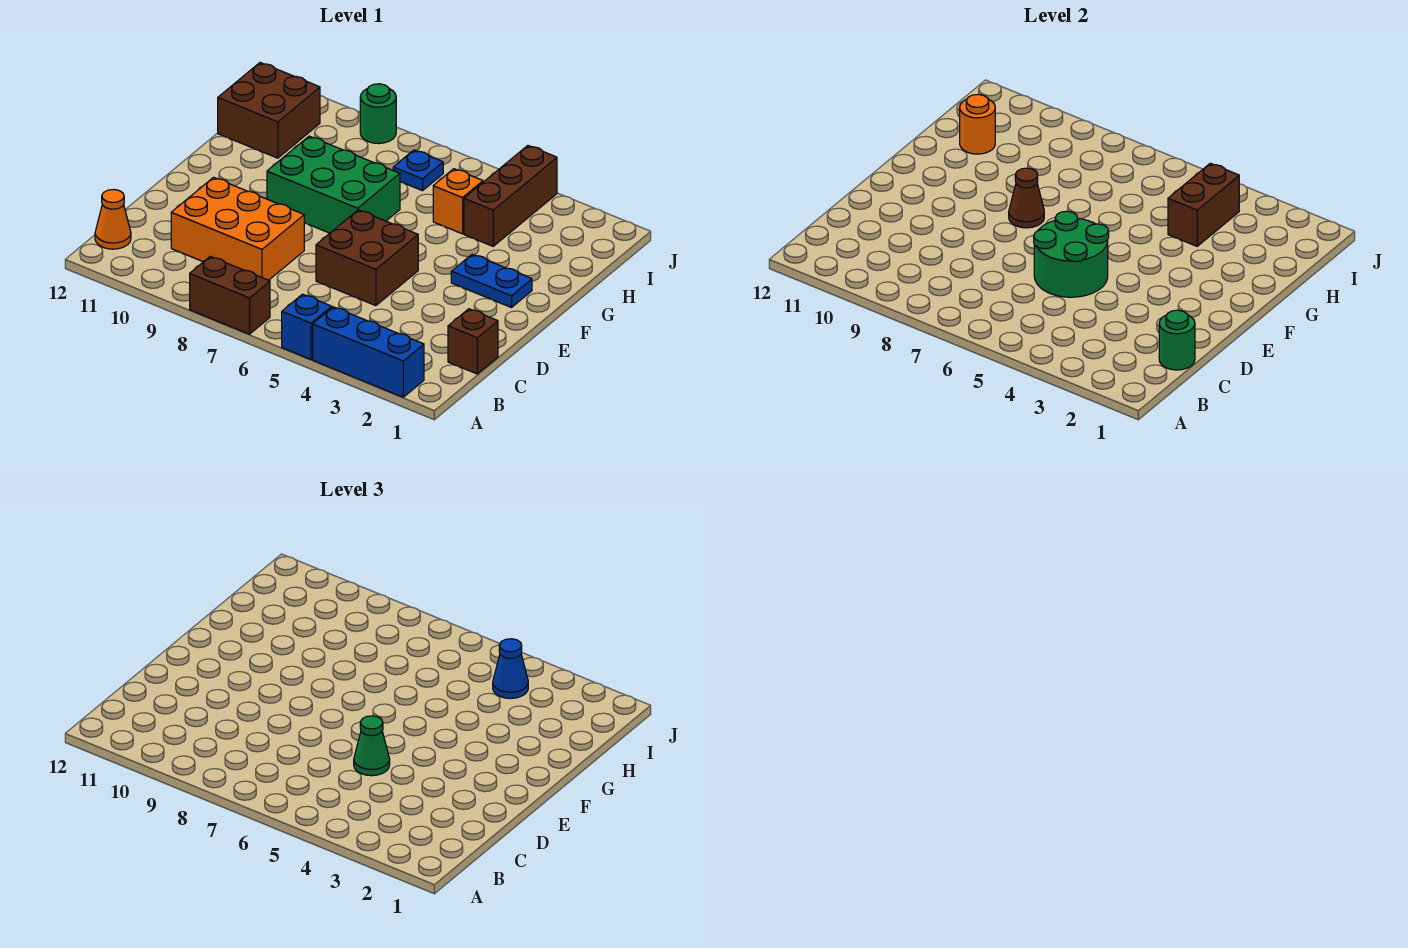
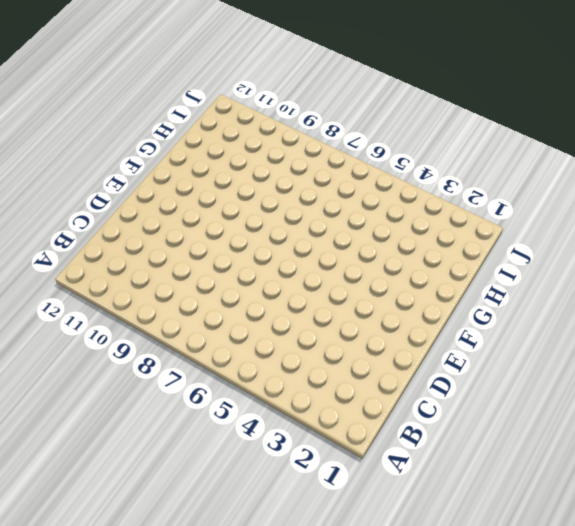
none -> blue brick A2:A4 level 1
none -> blue brick A5 level 1
none -> brown brick A7:A8 level 1

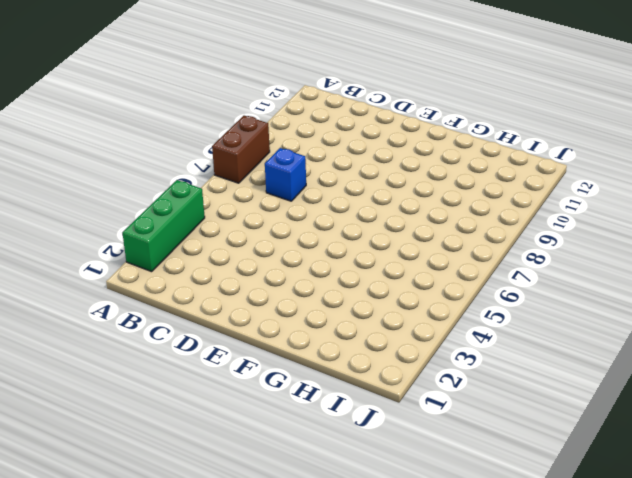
green brick A2:A4 level 1 -> blue brick A2:A4 level 1
blue brick C7 level 1 -> blue brick A5 level 1
none -> orange cone B12 level 1
none -> brown brick C1 level 1
none -> orange brick C8:D10 level 1

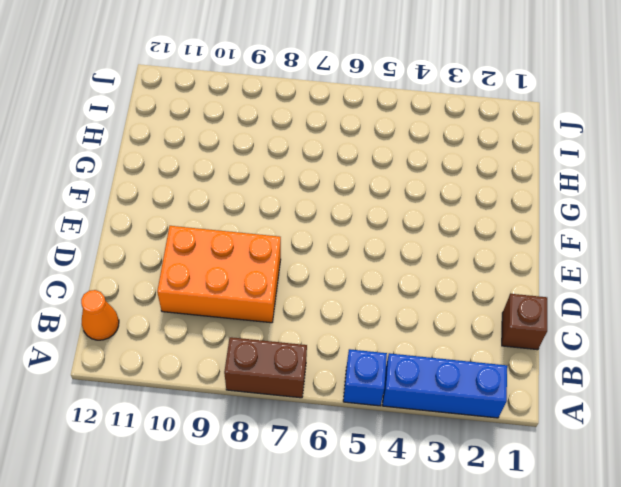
none -> brown brick D5:E6 level 1
none -> blue plate F2:F3 level 1
none -> green brick F7:G9 level 1

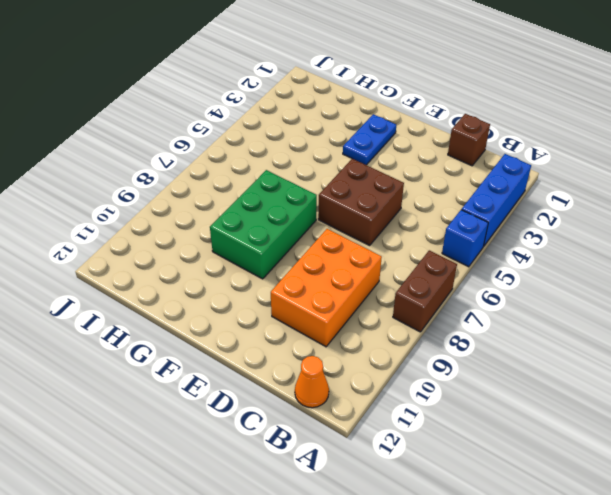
none -> brown brick H4:J4 level 1
none -> orange brick H5 level 1
none -> brown brick H11:I12 level 1

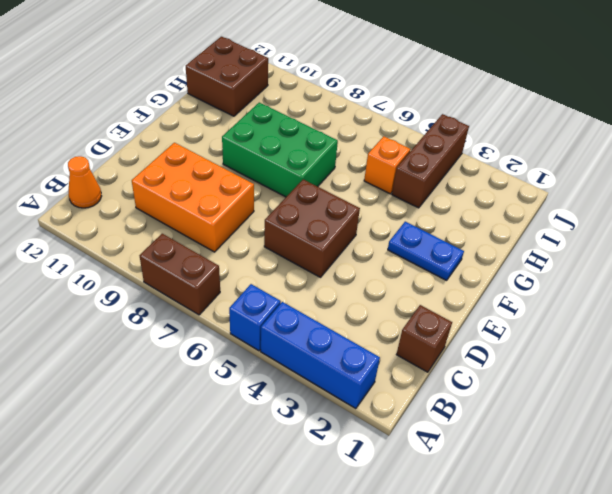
none -> blue plate I7 level 1
none -> green round brick J9 level 1
none -> green round brick C1 level 2

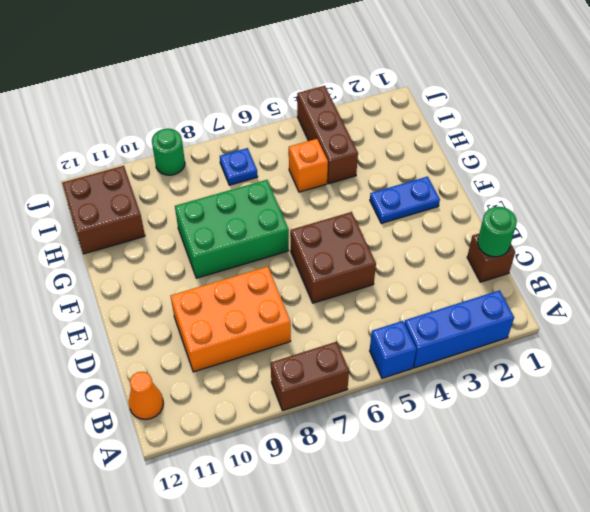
none -> green round brick D5:E6 level 2
none -> brown cone F8 level 2
none -> brown brick H4:I4 level 2

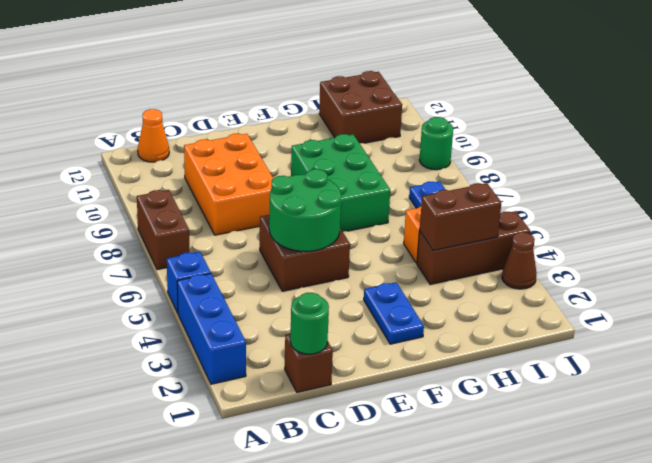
brown cone J3 level 1 -> brown cone F8 level 2
none -> orange round brick H11 level 2
none -> green cone D5 level 3
none -> blue cone I4 level 3

